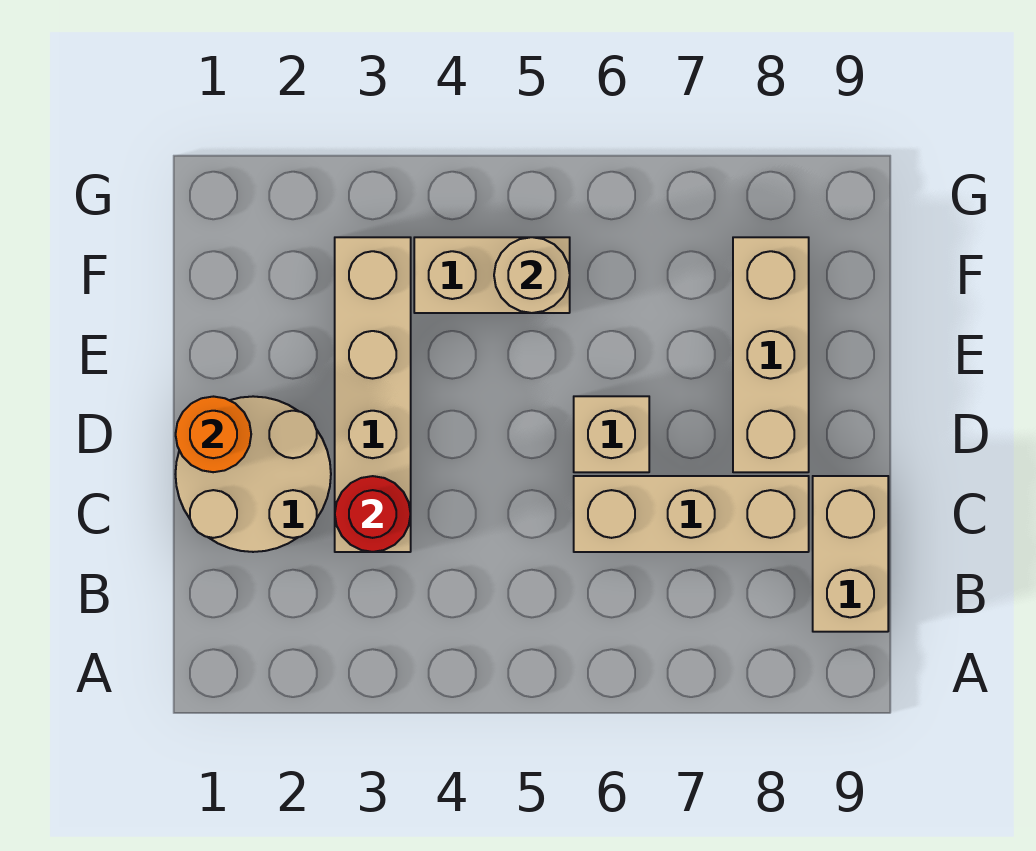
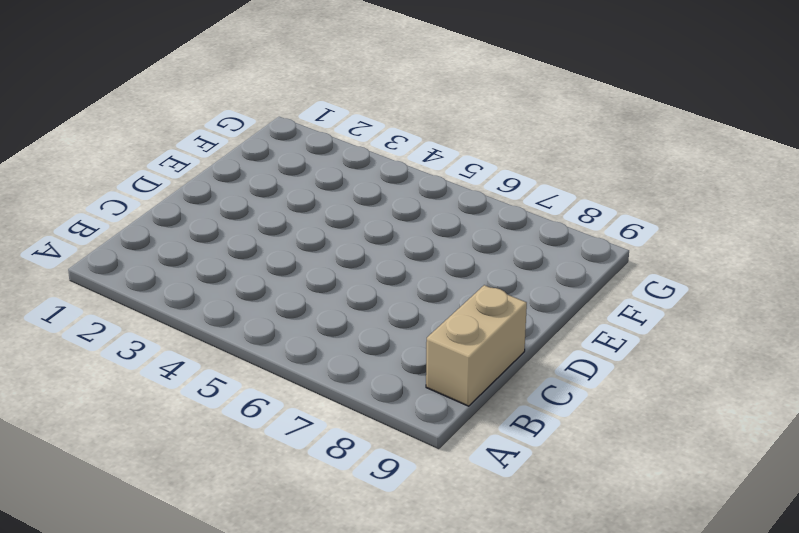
none -> tan round brick C1:D2 level 1
none -> tan brick C3:F3 level 1

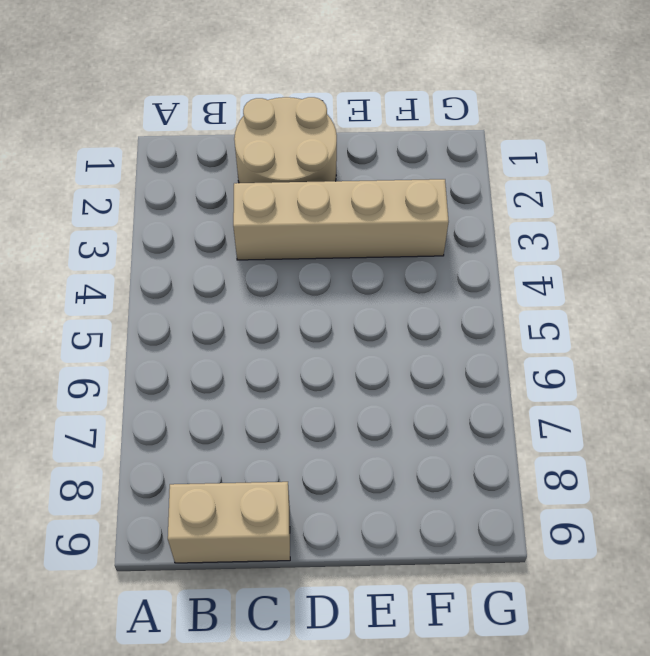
none -> tan brick C6:C8 level 1
none -> tan brick D6 level 1

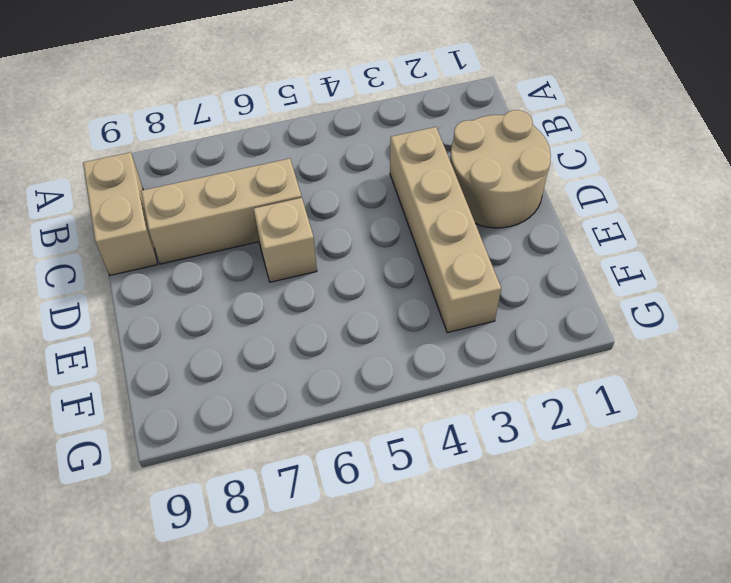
none -> tan brick D8:F8 level 1
none -> tan brick F4:F5 level 1

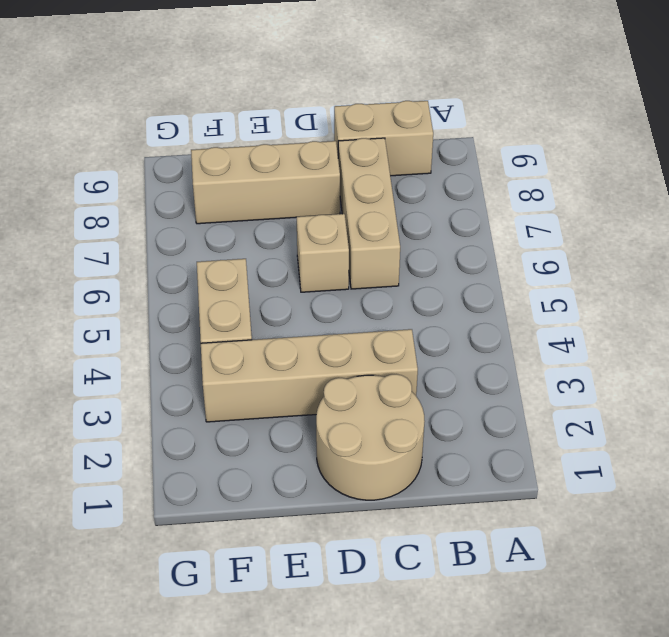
none -> red round brick C3 level 2
none -> orange round brick D1 level 2

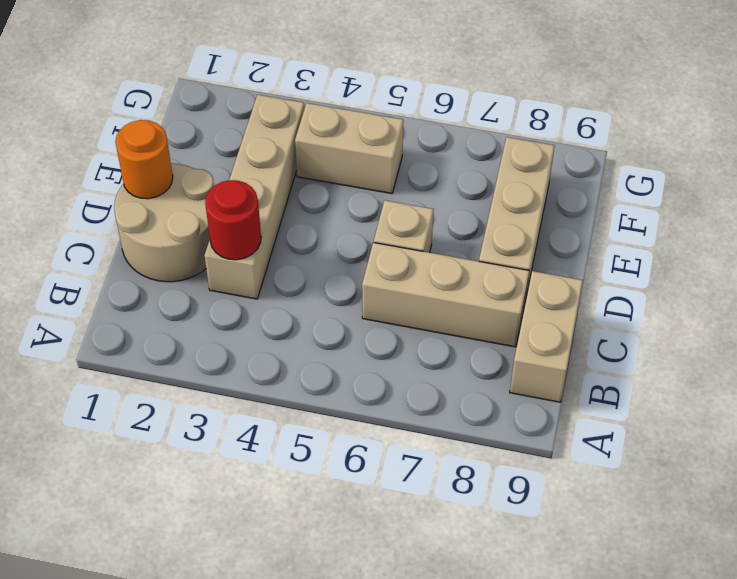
none -> tan round brick F5 level 2

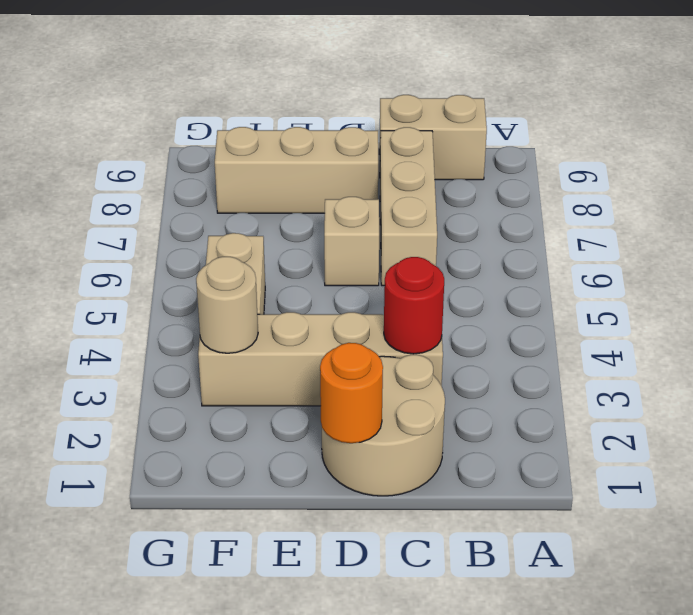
tan round brick F3 level 2 -> tan round brick F5 level 2

